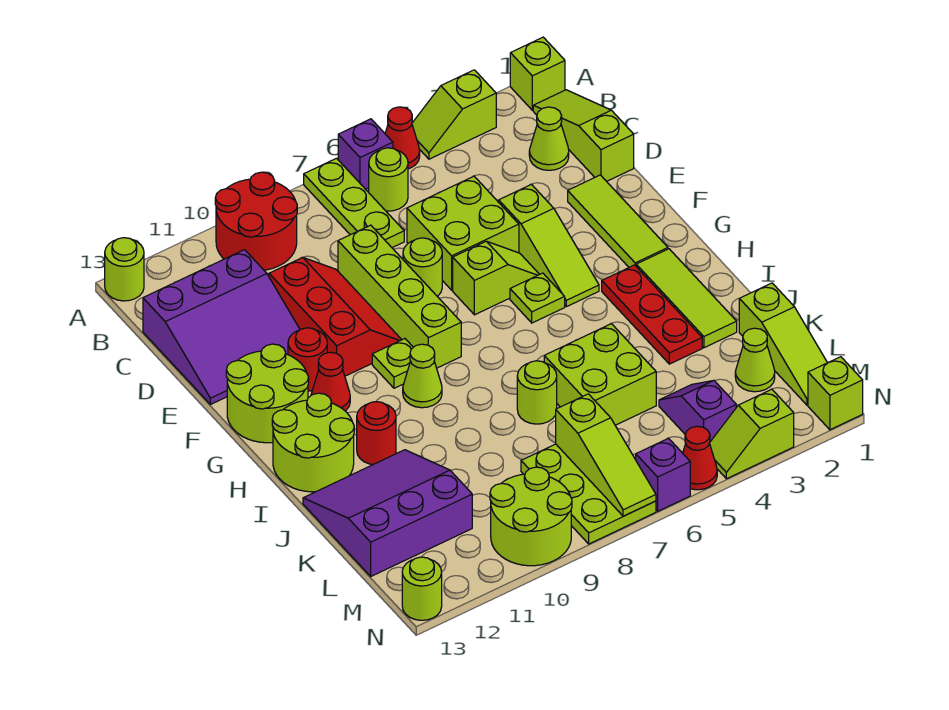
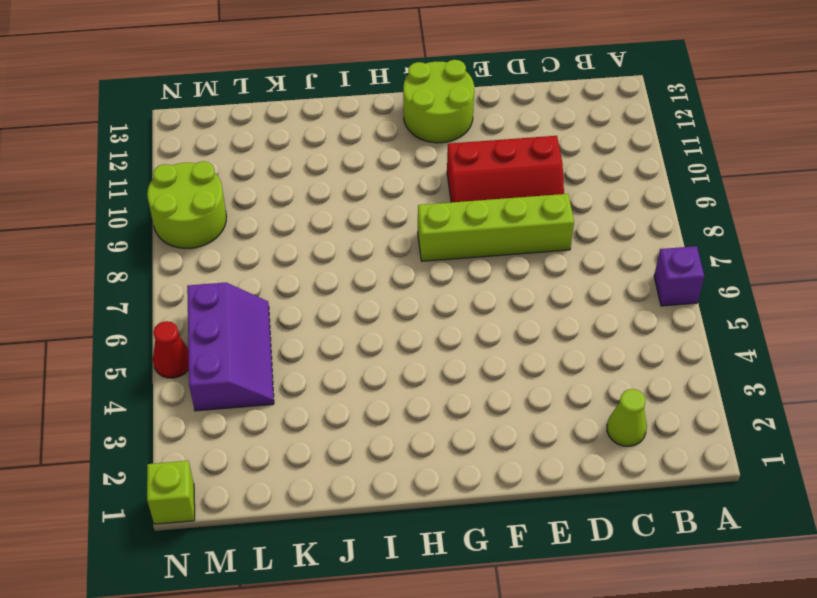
purple slope L4:M6 level 1 top M -> purple slope L4:M4 level 1 top M
none -> lime brick A1 level 1
none -> lime slope A3:A4 level 1 top 3
none -> red cone A5 level 1
none -> lime plate A7:C7 level 1

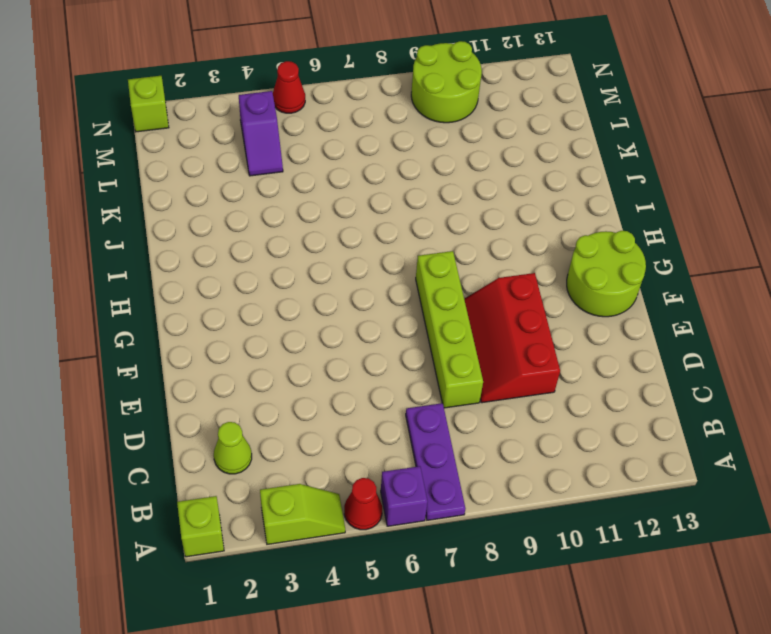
purple plate A7:C7 level 1 -> lime plate A7:C7 level 1
none -> red round brick A9:B10 level 1
none -> lime round brick A13 level 1
none -> lime slope B1:D1 level 1 top D
none -> lime round brick B6 level 1

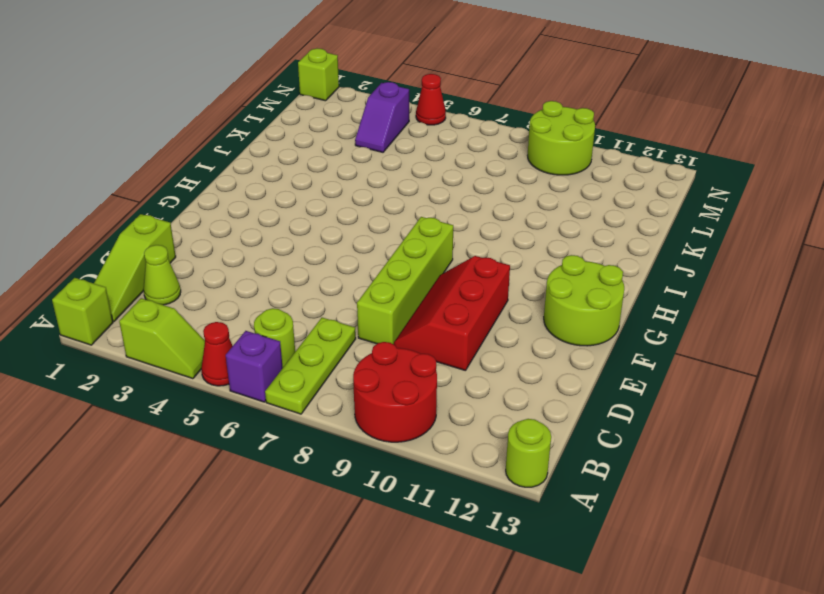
none -> purple slope C11:E13 level 1 top C
none -> lime brick D5:E6 level 1
none -> lime tile E2:G2 level 1
none -> lime slope E4:G4 level 1 top E

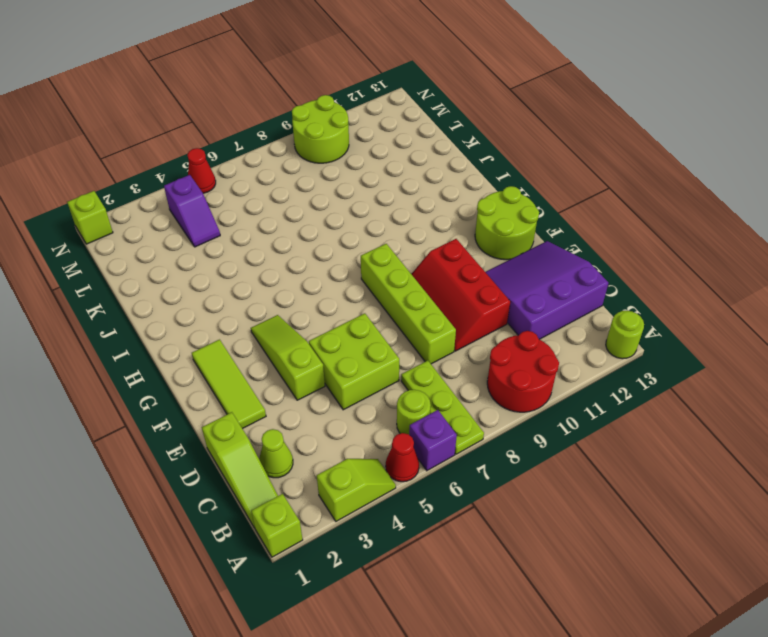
none -> lime round brick E7 level 1
none -> lime slope F5:F6 level 1 top 6
none -> red round brick F11 level 1
none -> lime plate G5 level 1

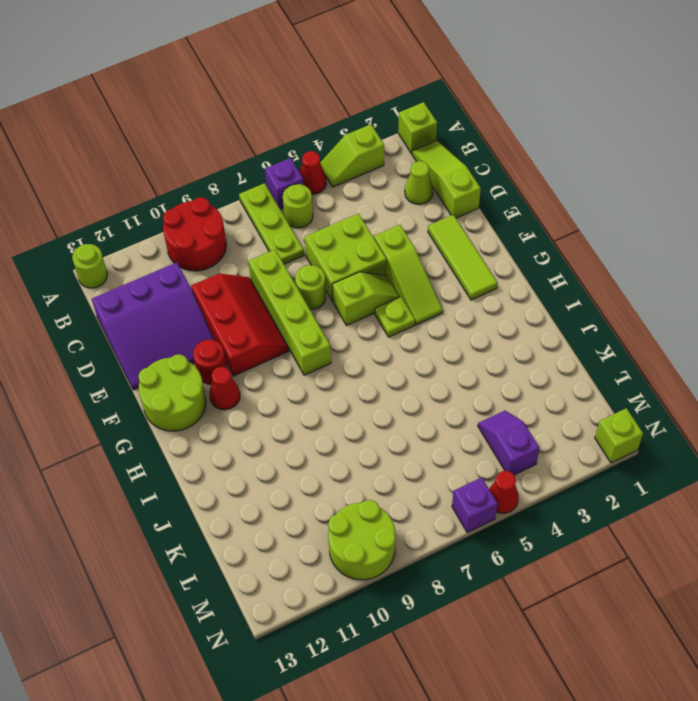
none -> lime plate G9 level 1
none -> lime tile H2:J2 level 1
none -> red plate H3:J3 level 1
none -> lime cone H9 level 1

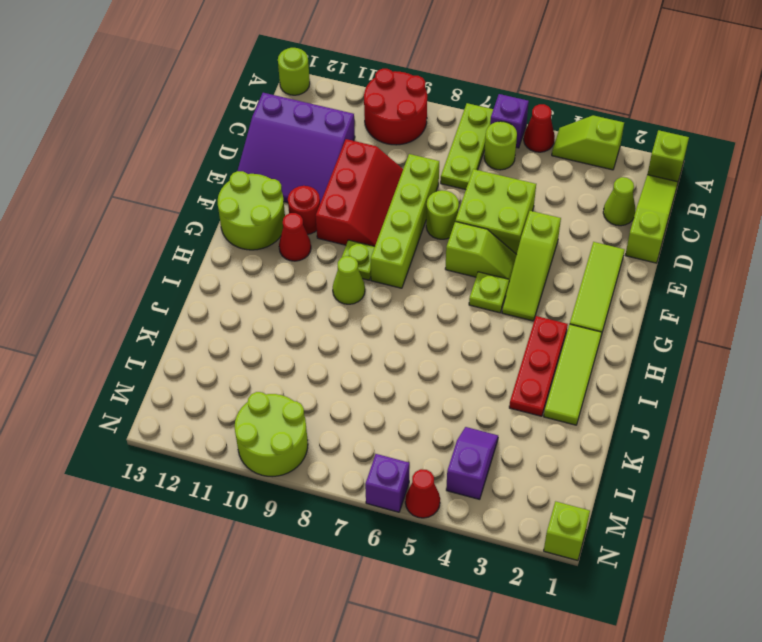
none -> lime round brick H12:I13 level 1
none -> red round brick I11 level 1
none -> lime brick J5:K6 level 1
none -> lime round brick J7 level 1

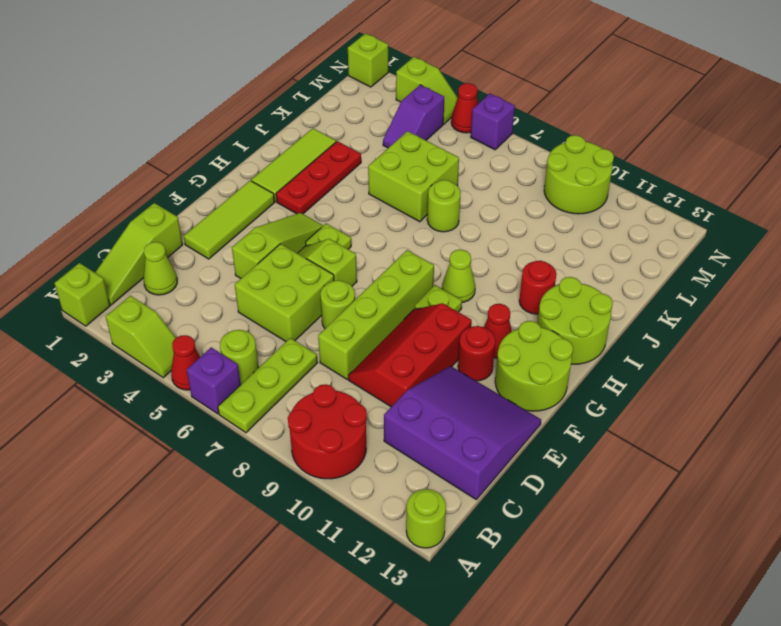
none -> purple slope J11:L13 level 1 top L
none -> lime slope K1:M1 level 1 top K
none -> lime cone L2 level 1
none -> lime plate L7:N8 level 1

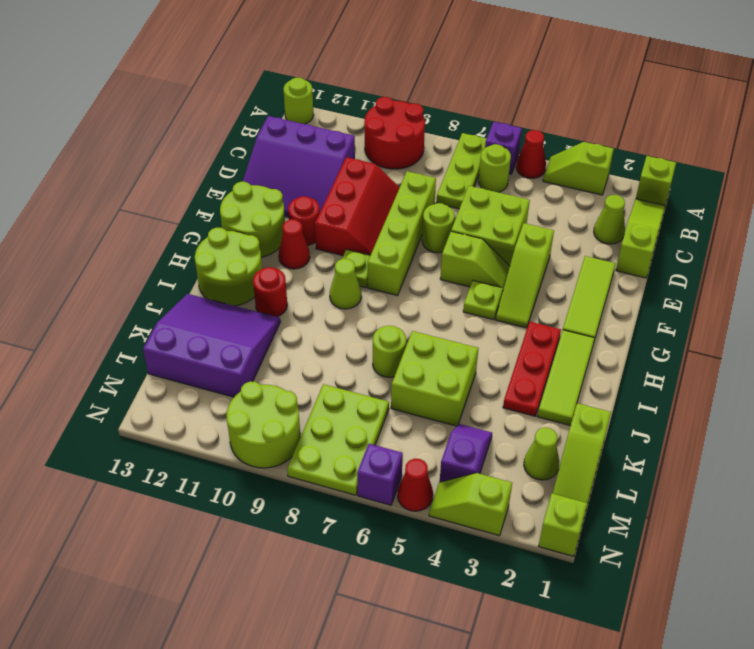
none -> lime round brick N13 level 1
none -> lime slope L7:N7 level 2 top L

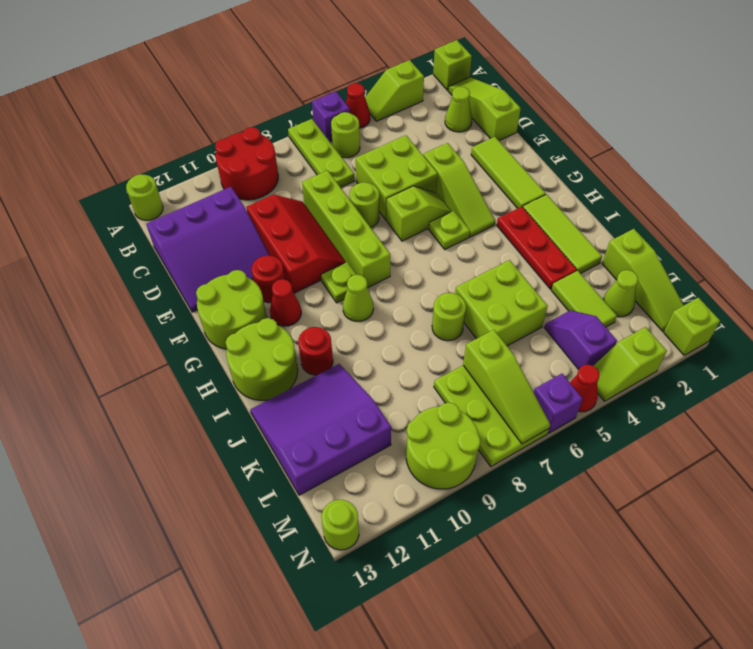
lime tile K3:L3 level 1 -> none

